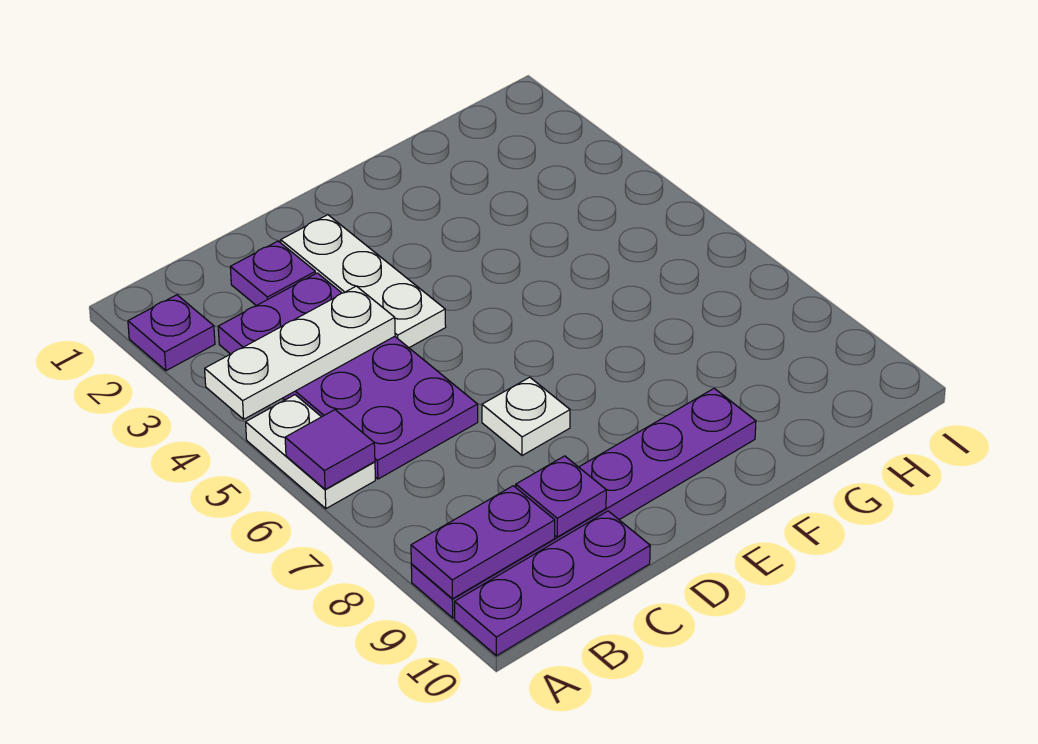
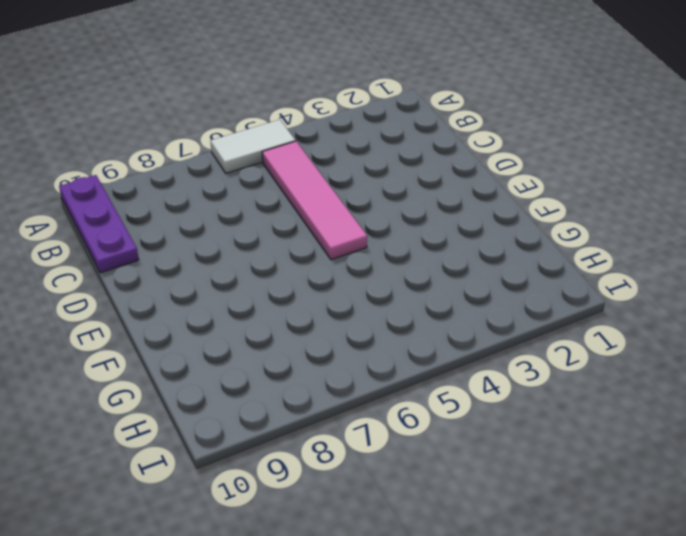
white tile A5:A6 level 1 -> white plate A5:A6 level 1
pink tile B5:E5 level 1 -> purple plate B3:C6 level 1
none -> purple plate A2 level 1
none -> purple plate A9:F9 level 1
none -> purple plate C2 level 1

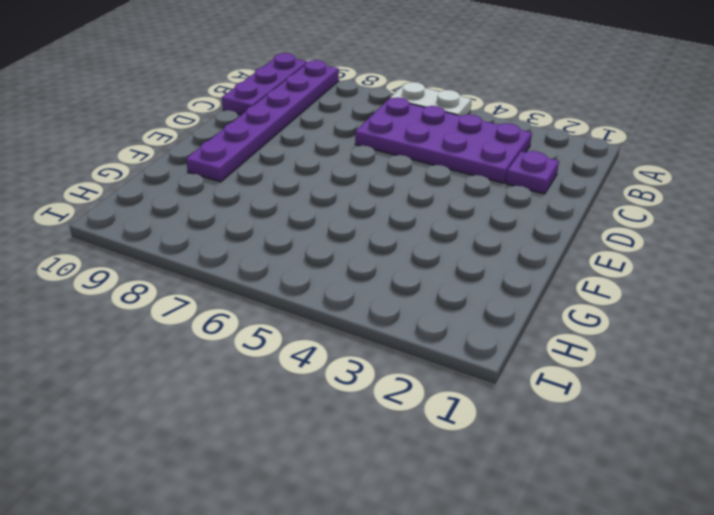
none -> purple plate A2 level 1
none -> white plate D2:D4 level 1
none -> white plate D7 level 1

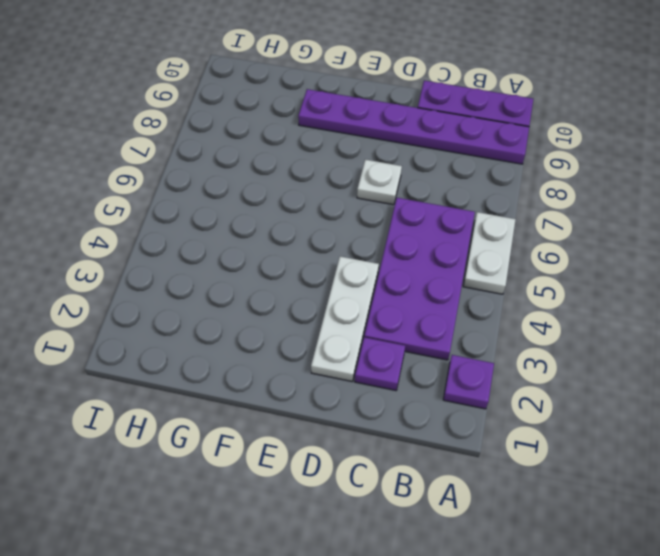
none -> white plate A4:C4 level 2
none -> purple tile A6 level 2
none -> purple plate A9:B9 level 2

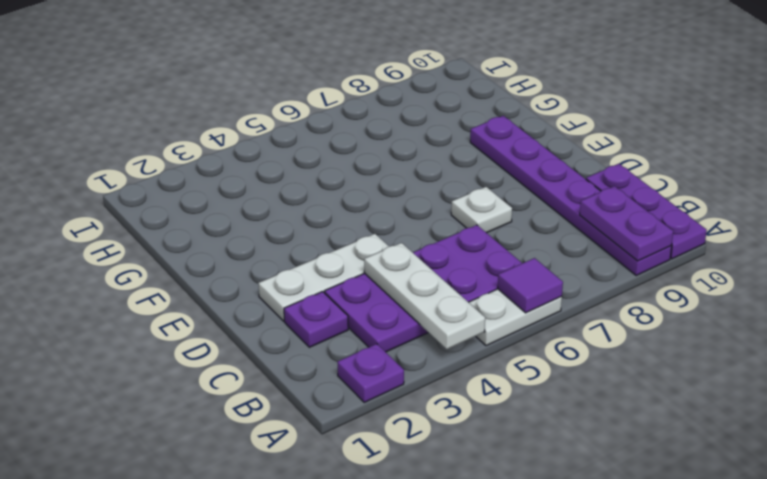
none -> purple plate C9 level 2

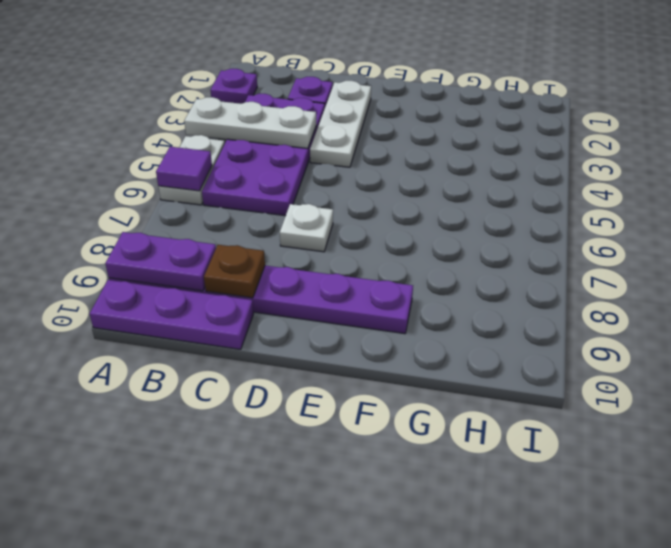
brown plate C9 level 2 -> purple plate C9 level 2

